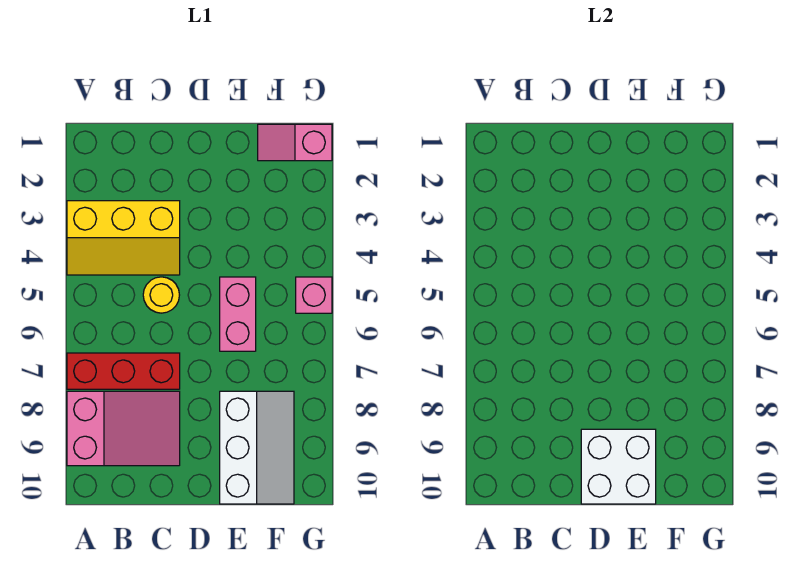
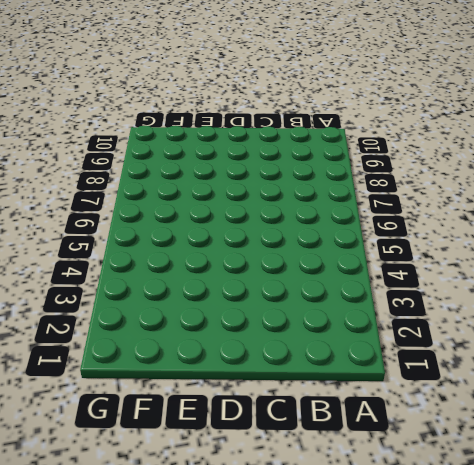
none -> yellow slope A3:C4 level 1 top 3
none -> red brick A7:C7 level 1

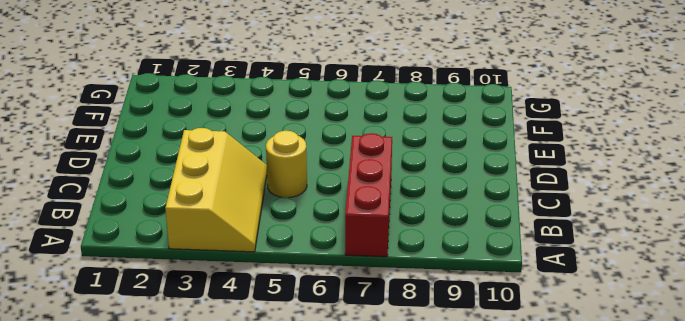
none -> pink slope A8:C9 level 1 top A
none -> pink brick E5:E6 level 1

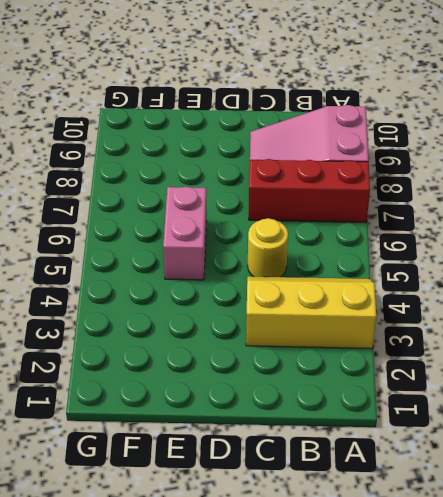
none -> white slope E8:F10 level 1 top E
none -> pink slope F1:G1 level 1 top G

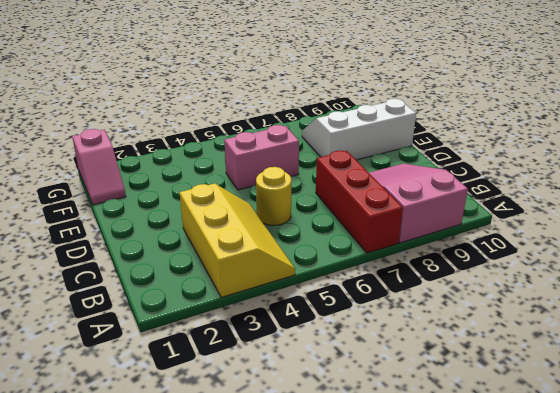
none -> pink brick G5 level 1
none -> white brick D9:E10 level 2

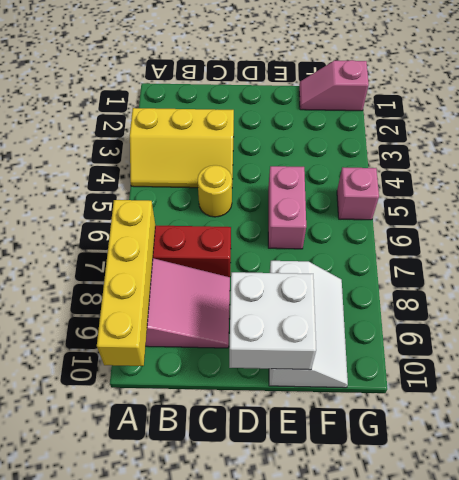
yellow brick A7:A10 level 2 -> none

